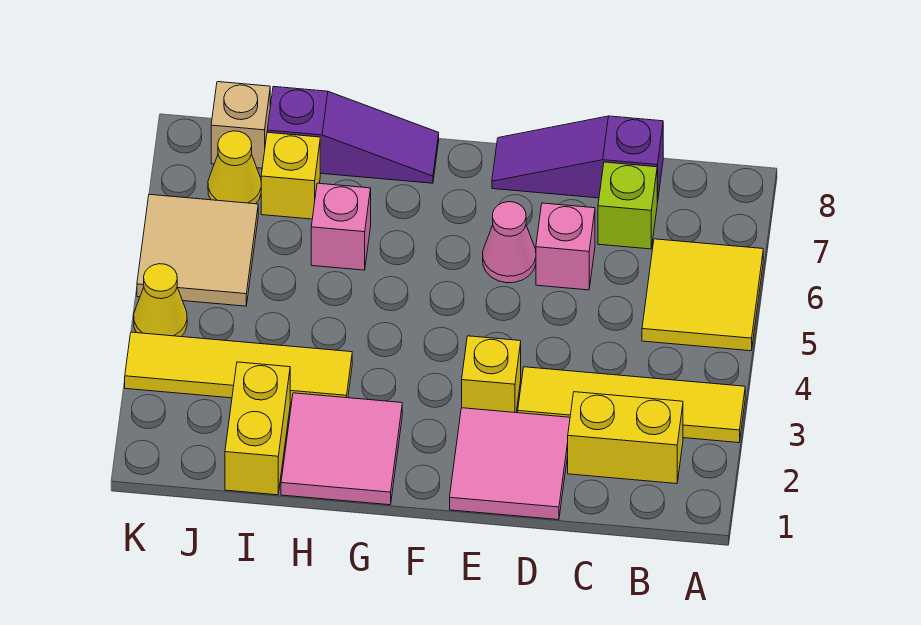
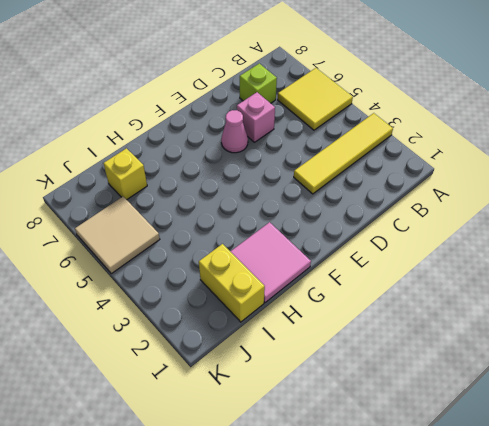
none -> yellow brick B2:C2 level 1
none -> purple slope C8:E8 level 1 top C
none -> pink tile D1:E2 level 1

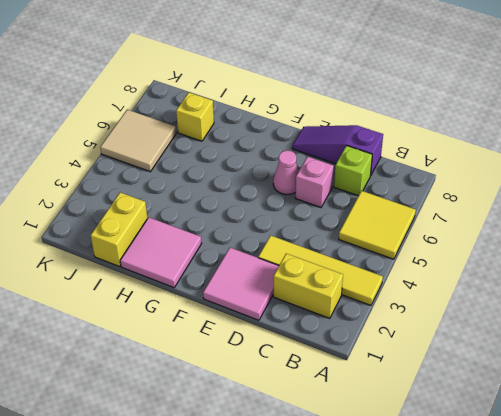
none -> yellow brick E3 level 1
none -> purple slope G8:I8 level 1 top I
none -> yellow tile H3:K3 level 1

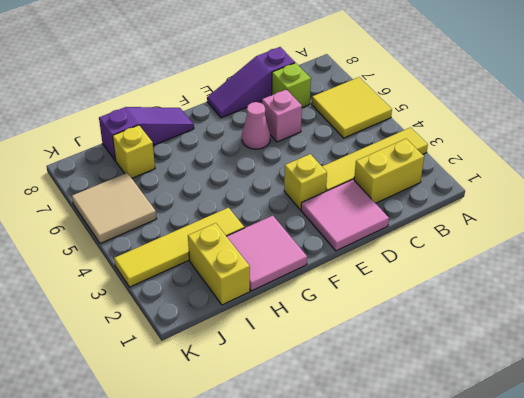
none -> pink brick H6 level 1
none -> yellow cone J7 level 1
none -> tan brick J8 level 1

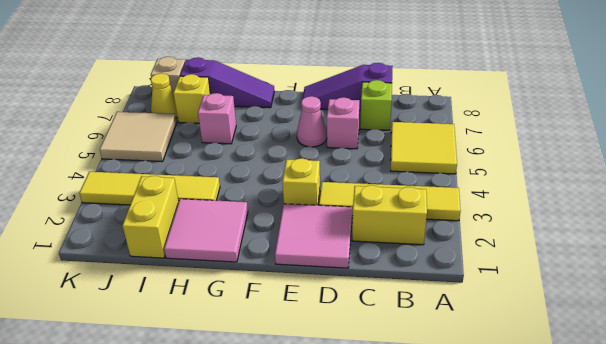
none -> yellow cone K4 level 1

